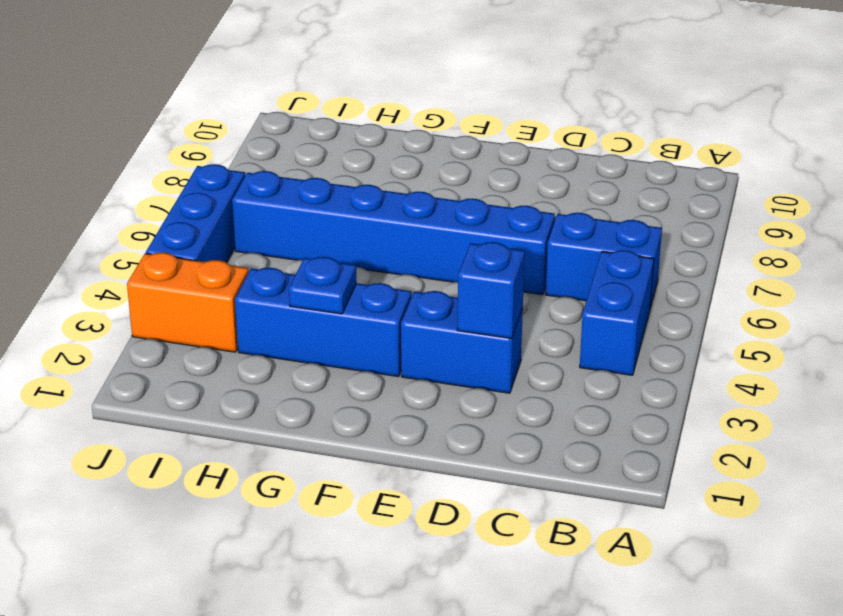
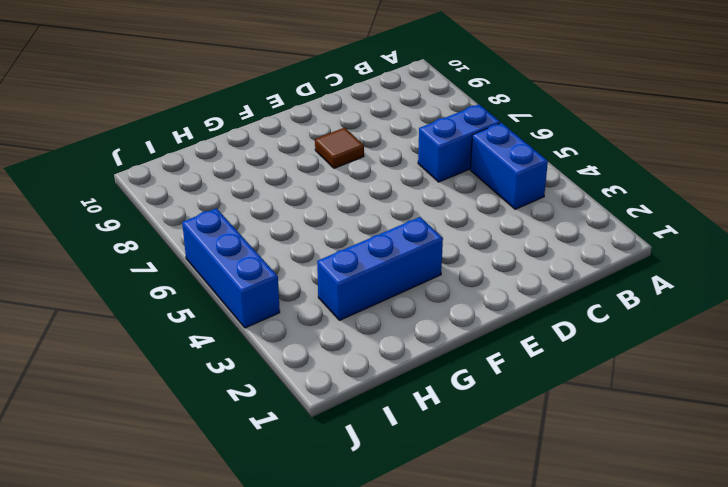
brown tile E8 level 1 -> none
none -> blue brick D3:E3 level 1
none -> blue brick D6:I6 level 1

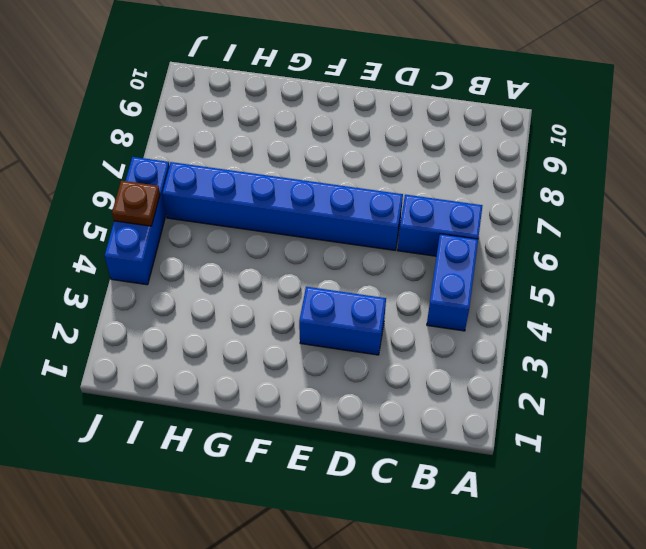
brown plate J5 level 2 -> none
none -> blue brick F3:H3 level 1
none -> orange brick I3:J3 level 1

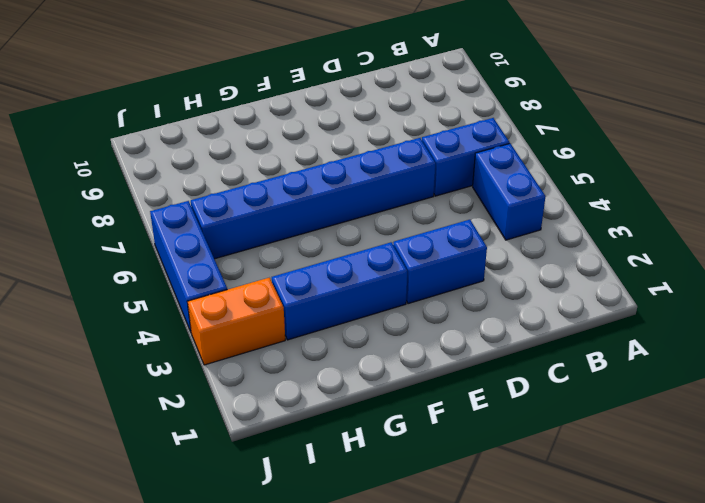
none -> blue brick D3 level 2
none -> blue plate G3 level 2

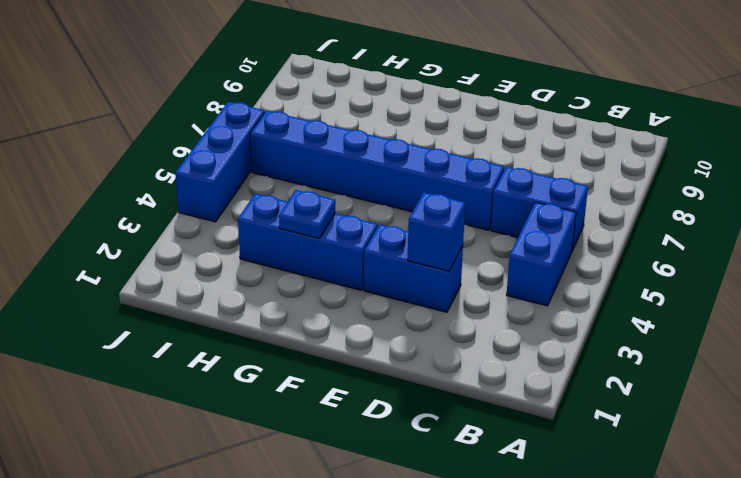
none -> orange brick I3:J3 level 1

